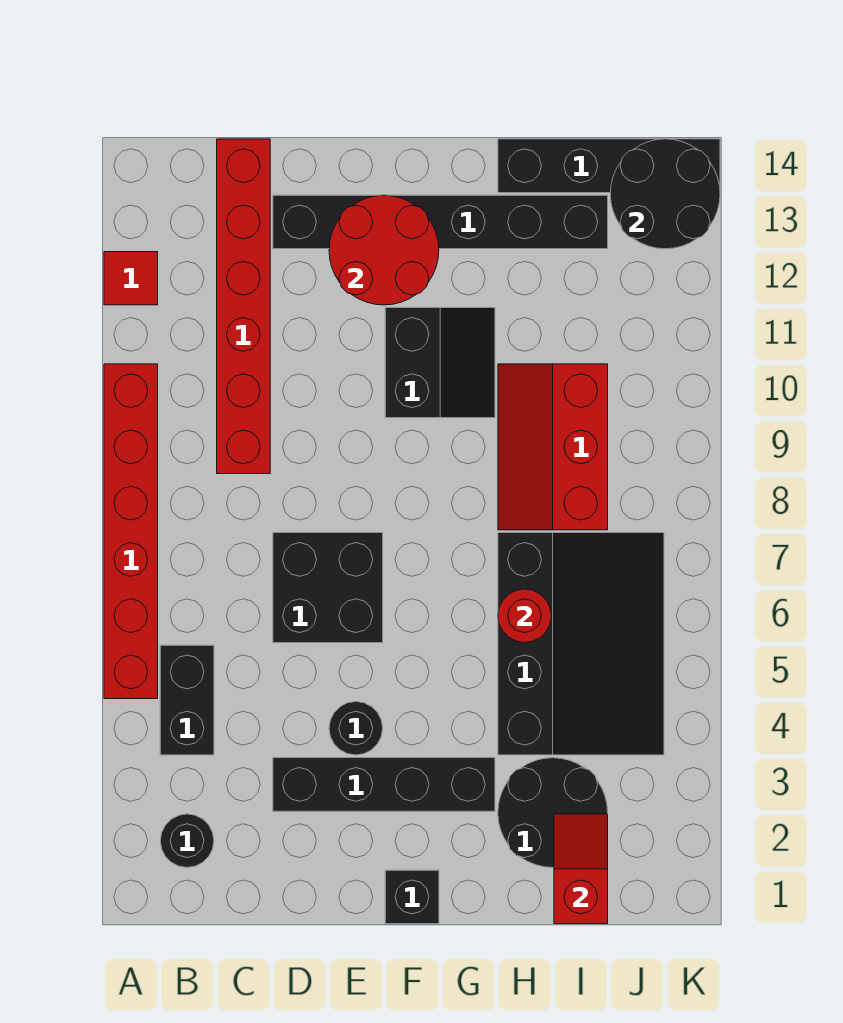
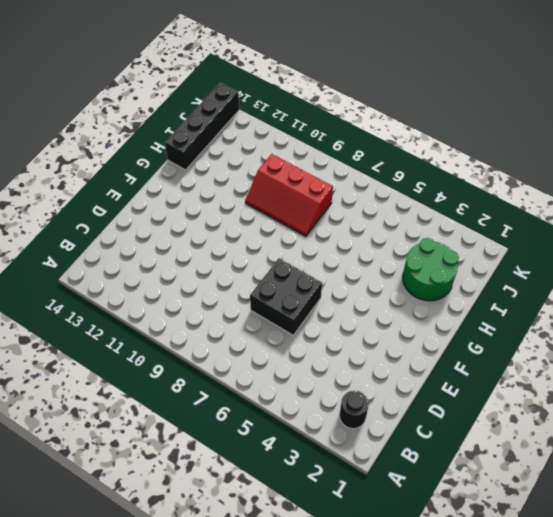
green round brick H2:I3 level 1 -> black round brick H2:I3 level 1
none -> red brick A5:A10 level 1
none -> red tile A12 level 1
none -> black brick B4:B5 level 1

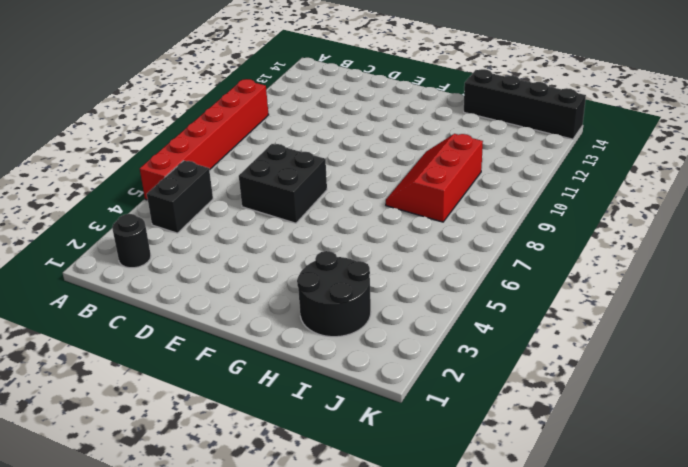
none -> red tile A12 level 1
none -> red brick C9:C14 level 1
none -> black brick D3:G3 level 1

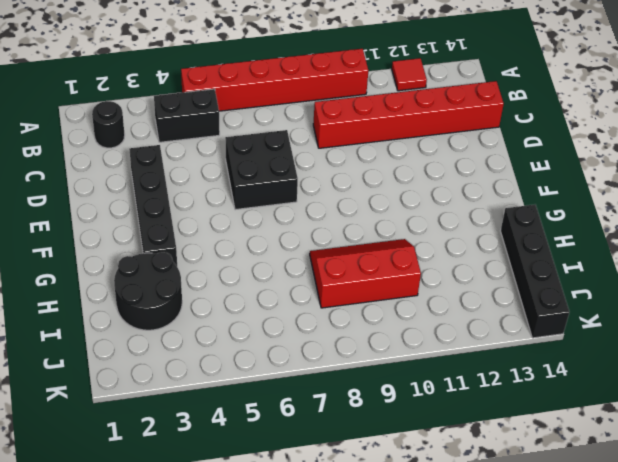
none -> black brick D13:I13 level 1
none -> black round brick E4 level 1
none -> black brick F1 level 1

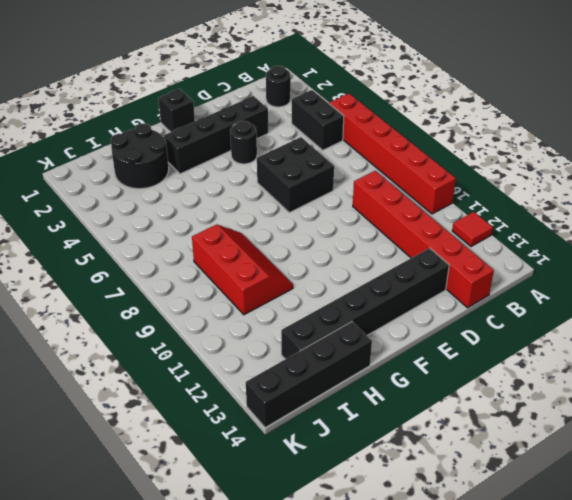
none -> black slope F10:G11 level 1 top F
none -> black slope H4:J7 level 1 top H
none -> red round brick E12:F13 level 2

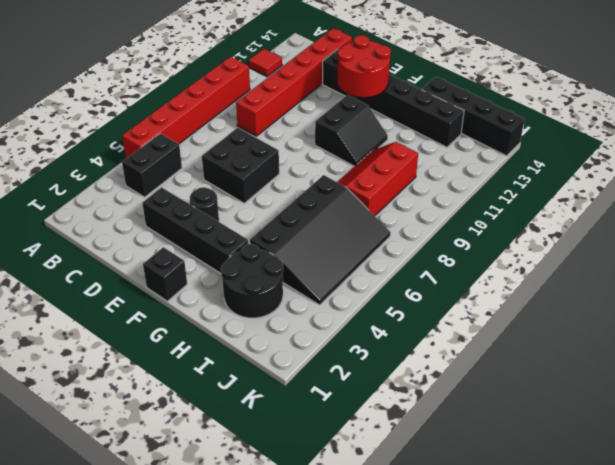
none -> black round brick B2 level 1
none -> red round brick H6 level 2
none -> red slope I1:I2 level 2 top 1

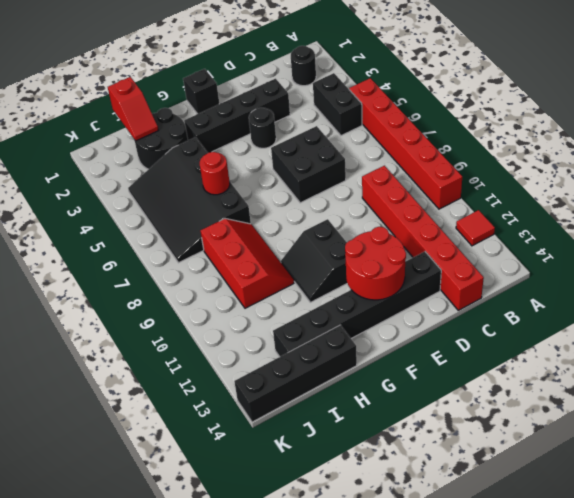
none -> black round brick J13:K14 level 2

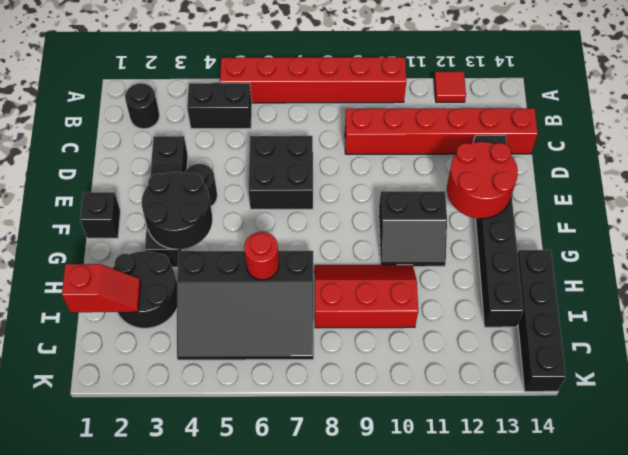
black round brick F3:G4 level 2 -> black round brick J13:K14 level 2

